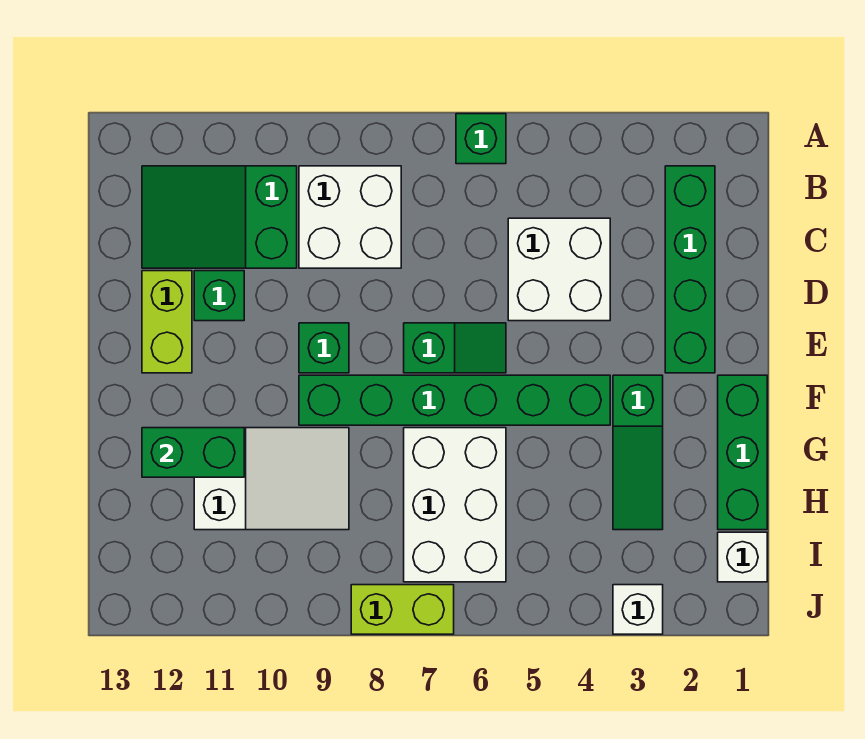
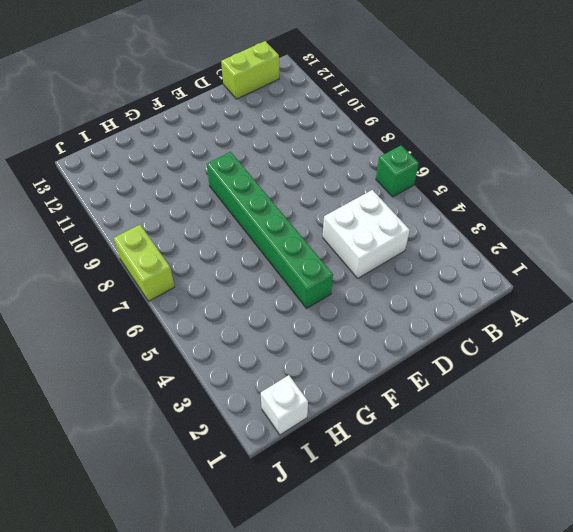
lime brick B13:C13 level 1 -> lime brick D12:E12 level 1
none -> green brick B2:E2 level 1
none -> white brick B8:C9 level 1
none -> green slope B10:C12 level 1 top 10

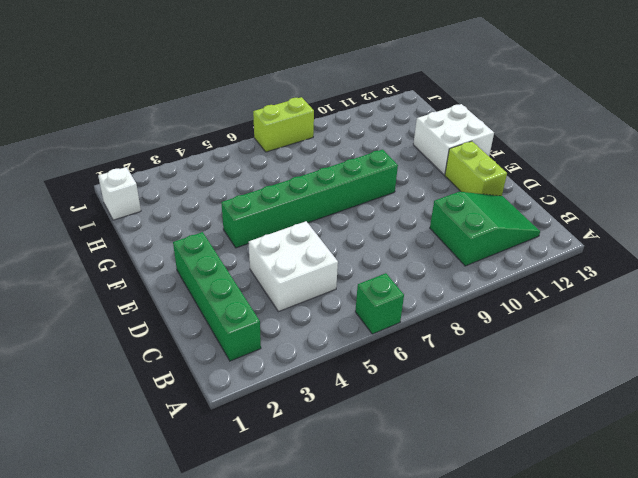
white brick F12:G13 level 1 -> white brick B8:C9 level 1
none -> green brick D11 level 1
none -> green slope E6:E7 level 1 top 7
none -> green brick E9 level 1

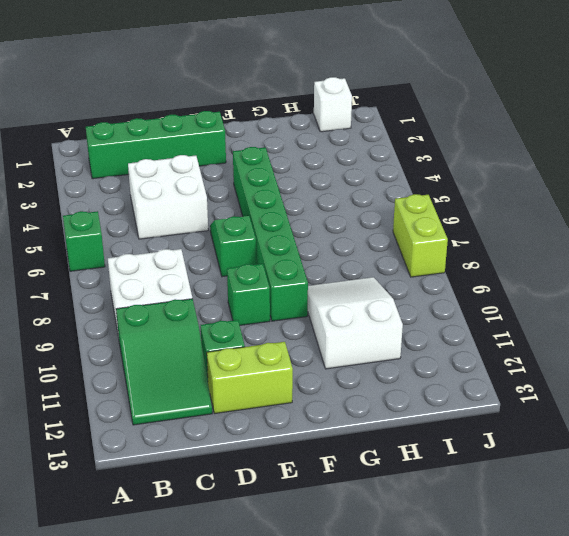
none -> green brick F1:H1 level 1
none -> green slope F3:H3 level 1 top F
none -> white brick G6:I7 level 1

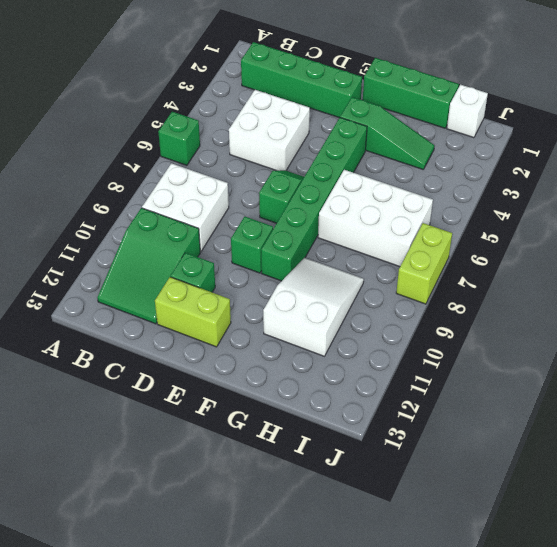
none -> white brick J3 level 1
none -> green brick G11:G12 level 2

